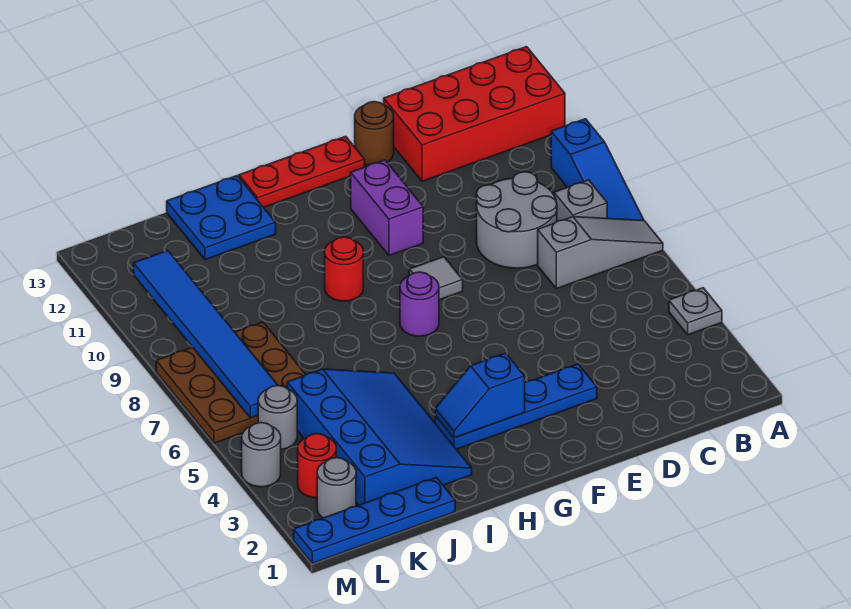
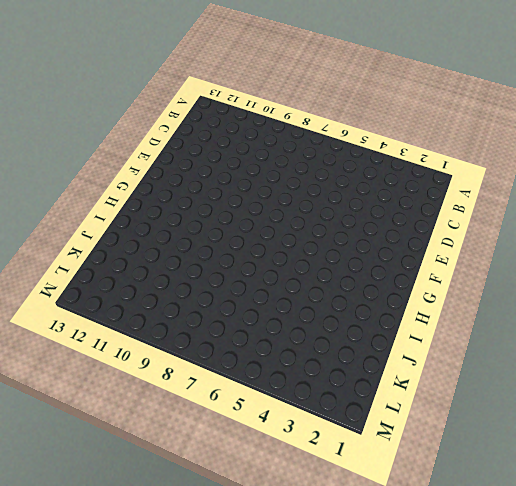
none -> grey plate A4 level 1
none -> grey slope A7:C7 level 1 top C
none -> blue slope A8:A10 level 1 top 10

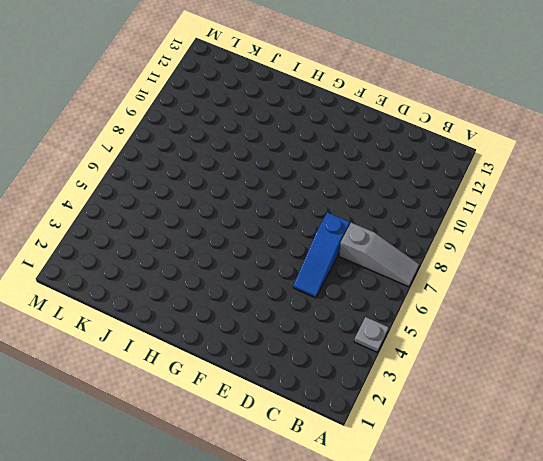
blue slope D5:D7 level 1 top 7 -> blue slope A8:A10 level 1 top 10
none -> red brick A12:D13 level 1
none -> grey brick B8 level 1
none -> grey round brick C8:D9 level 1

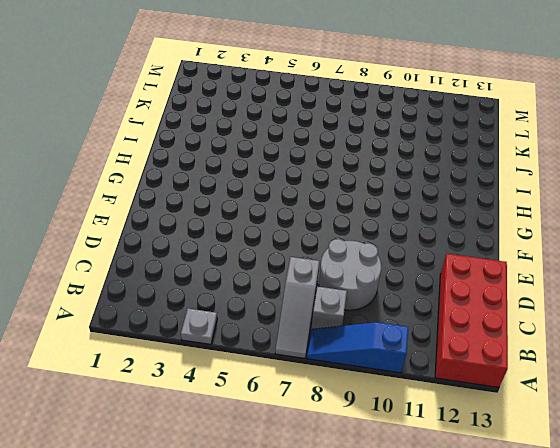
none -> blue plate E3:H3 level 1
none -> brown round brick E13 level 1
none -> grey tile F8 level 1

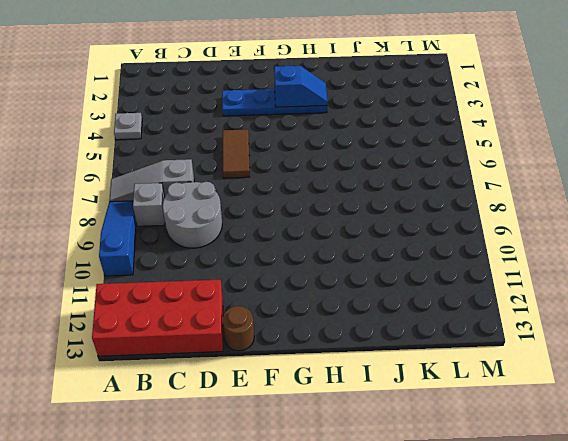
brown tile E5:E6 level 1 -> none
none -> grey tile F8 level 1
none -> purple brick F10:F11 level 1
none -> red plate F13:H13 level 1

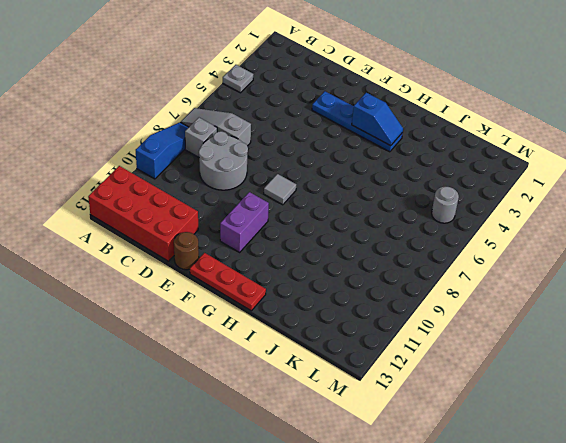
none -> purple round brick G7 level 1
none -> red round brick H9 level 1
none -> blue slope I2:K5 level 1 top K

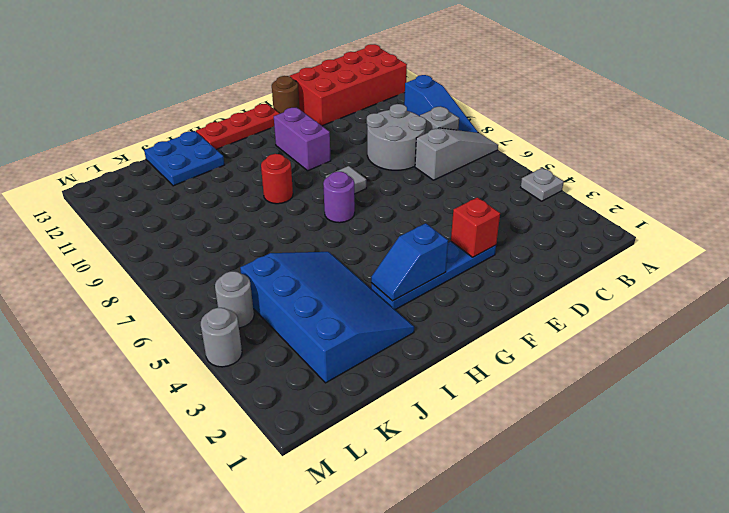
red brick E3 level 2 -> none
none -> blue plate J1:M1 level 1
none -> brown plate K6:M8 level 1
none -> grey round brick L2 level 1

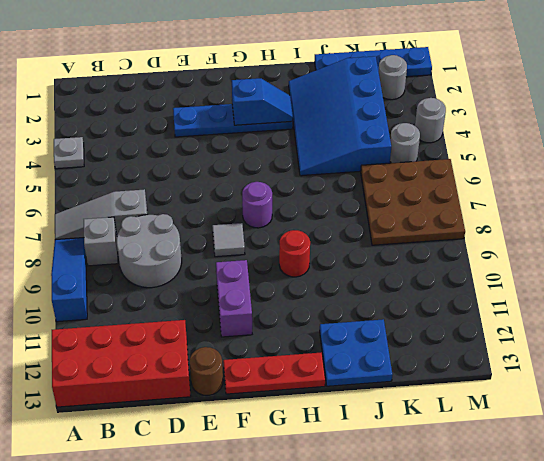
none -> red round brick L3 level 1
none -> blue tile L6:L11 level 2

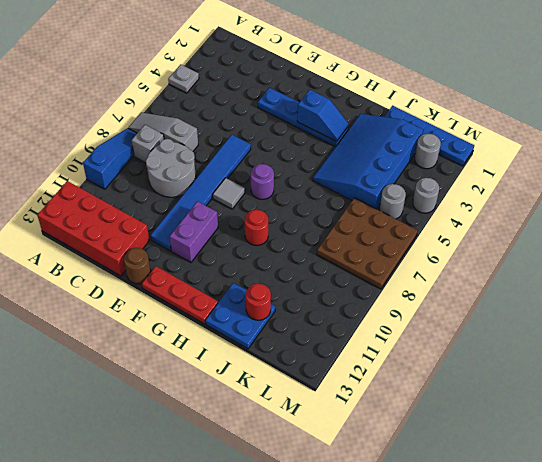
blue tile E6:E11 level 1 -> blue tile L6:L11 level 2
red round brick J12 level 2 -> red round brick L3 level 1

